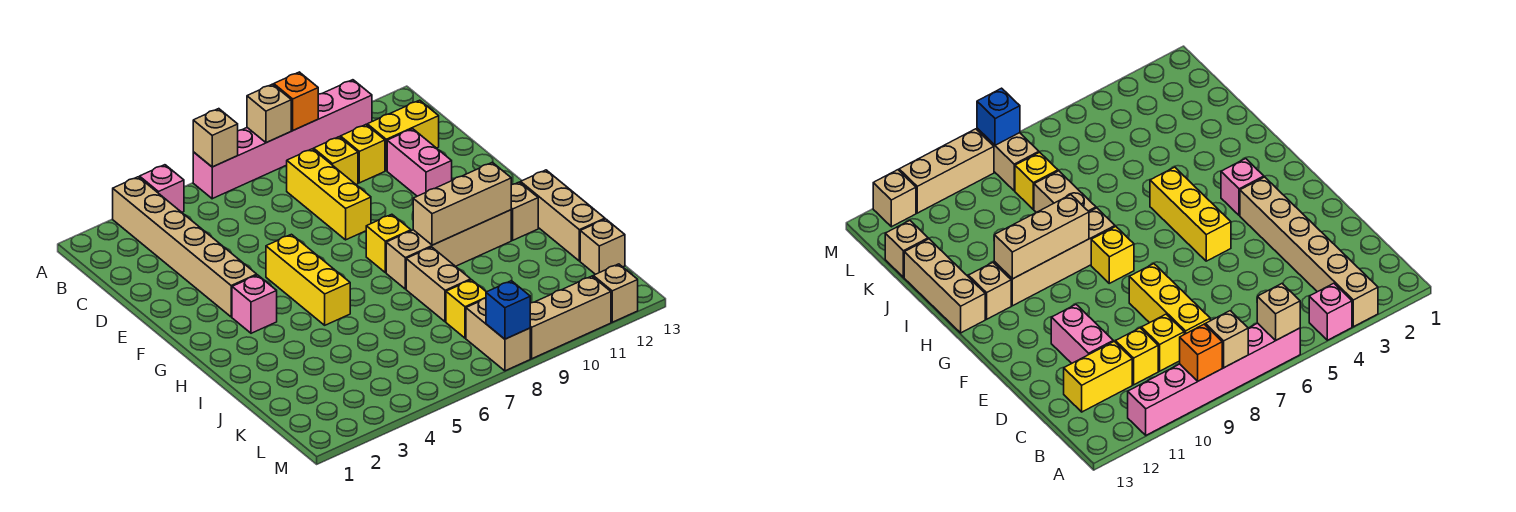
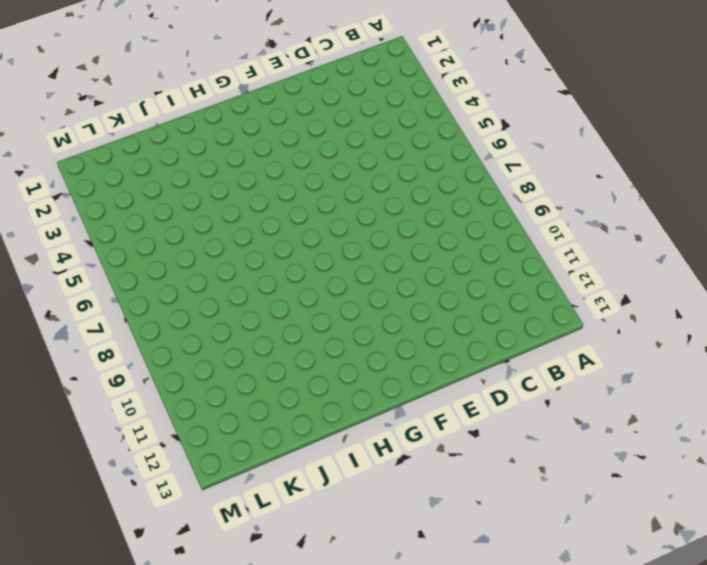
none -> tan brick A3:F3 level 1
none -> pink brick A4 level 1
none -> pink brick A6:A11 level 1

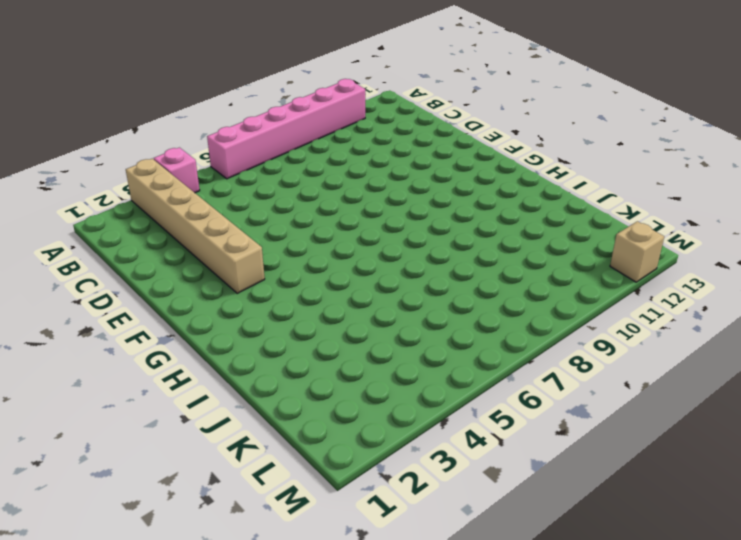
none -> yellow brick C8:E8 level 1
none -> yellow brick C9 level 1
none -> yellow brick C10 level 1

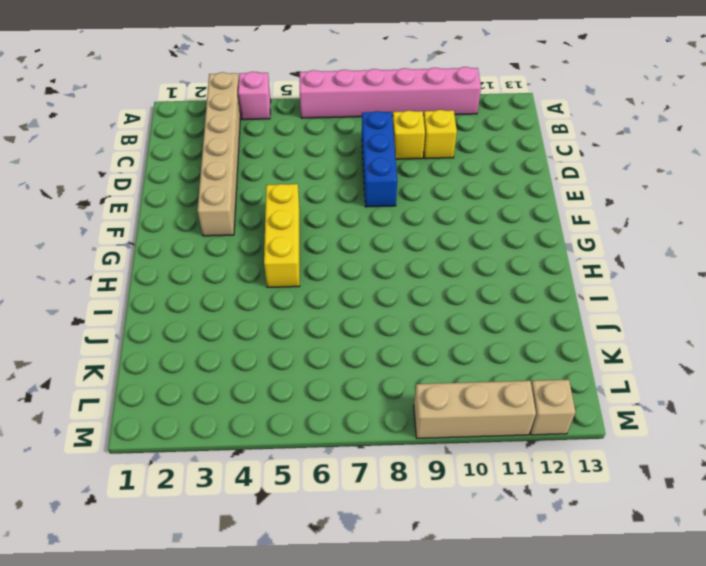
blue brick C8:E8 level 1 -> yellow brick C8:E8 level 1
none -> yellow brick C11:C12 level 1
none -> pink brick D11:E11 level 1
none -> pink brick G3 level 1

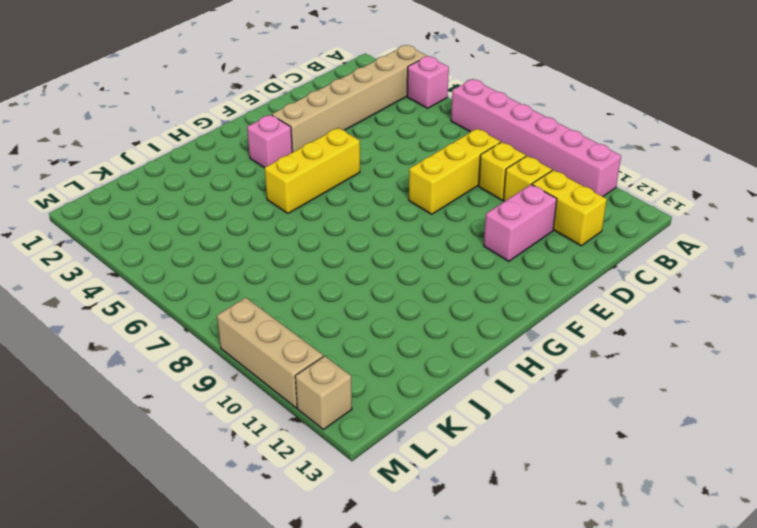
none -> yellow brick G8 level 1
none -> tan brick H8:H11 level 1
none -> tan brick H12 level 1

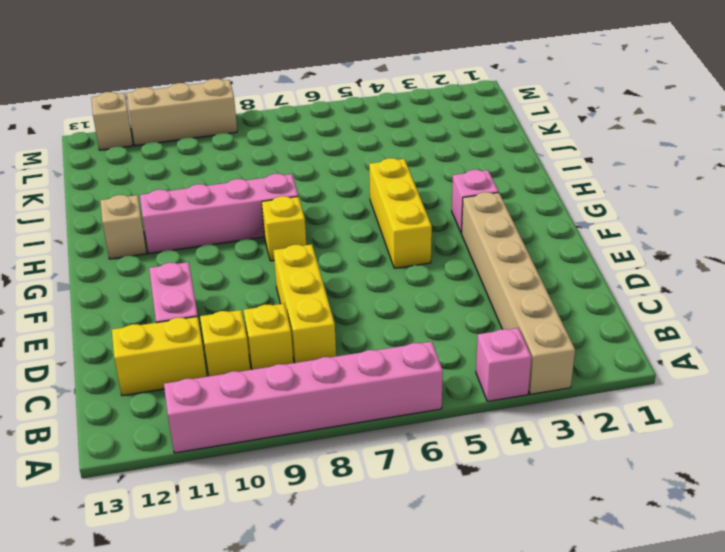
pink brick H8:H11 level 1 -> tan brick H8:H11 level 1
none -> tan brick H13:J13 level 1
none -> tan brick I8:J8 level 1
none -> yellow brick K8 level 1

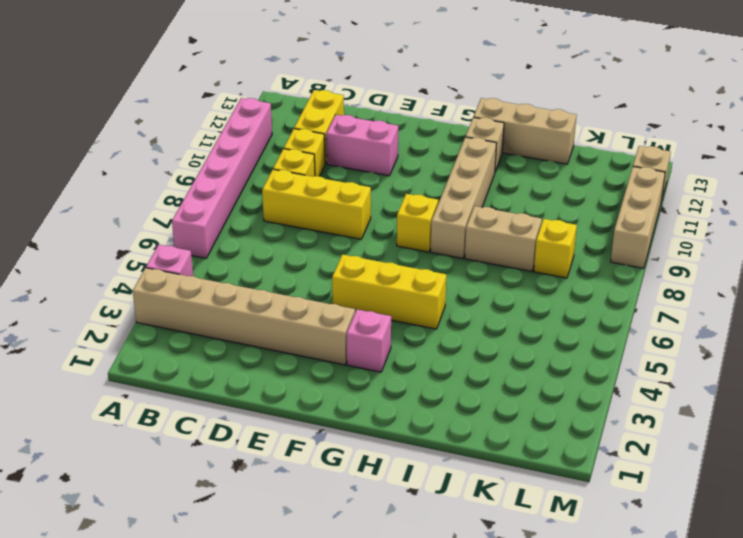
none -> tan brick K13 level 1
none -> tan brick L8:M8 level 1
none -> tan brick A6 level 2

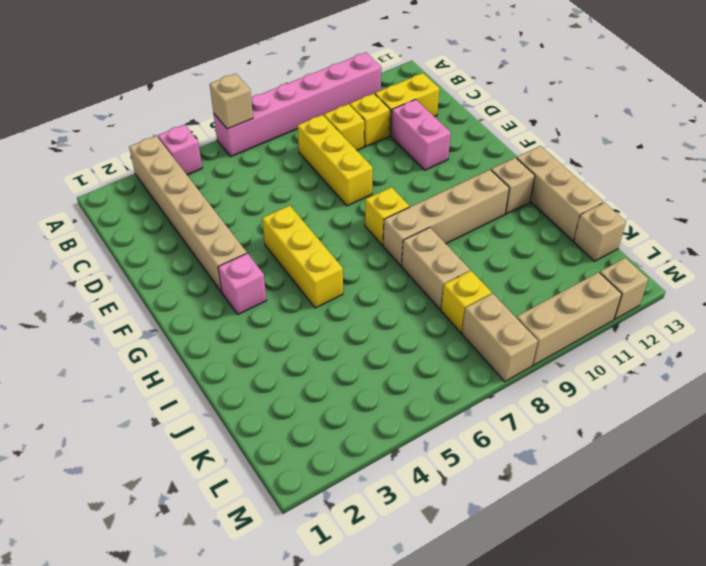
none -> tan brick A8 level 2
none -> orange brick A9 level 2
none -> tan brick H9:H11 level 2

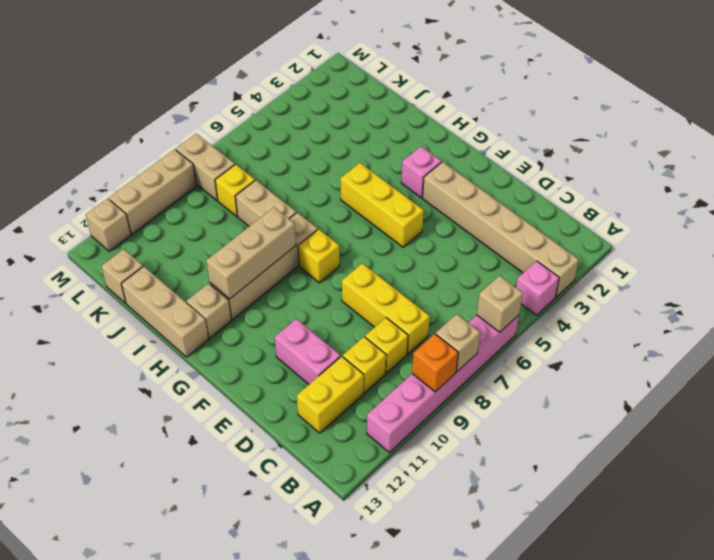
none -> blue brick M8 level 2

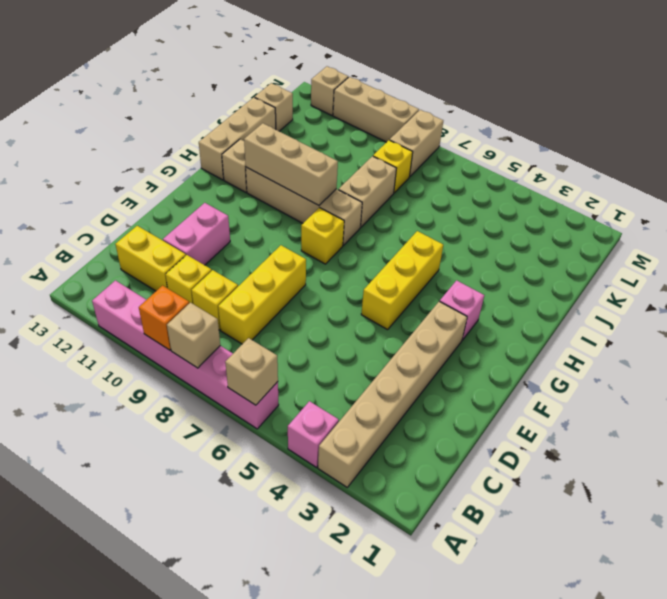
none -> blue brick M8 level 2

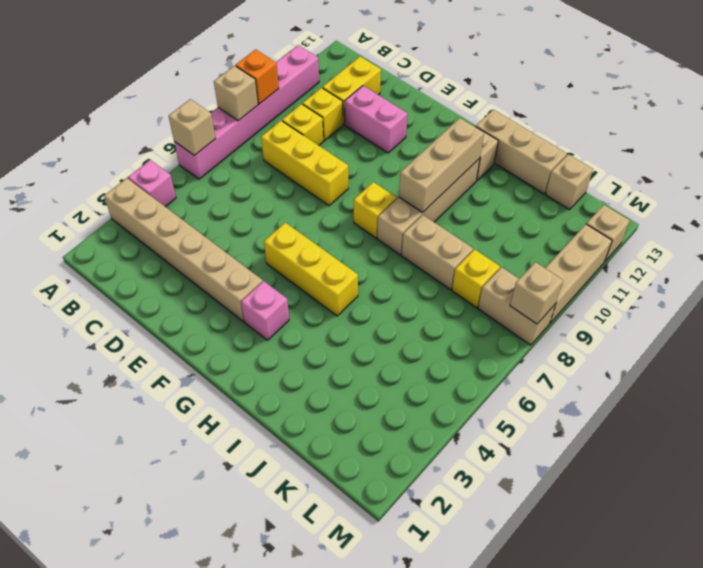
tan brick M8 level 2 -> blue brick M8 level 2

